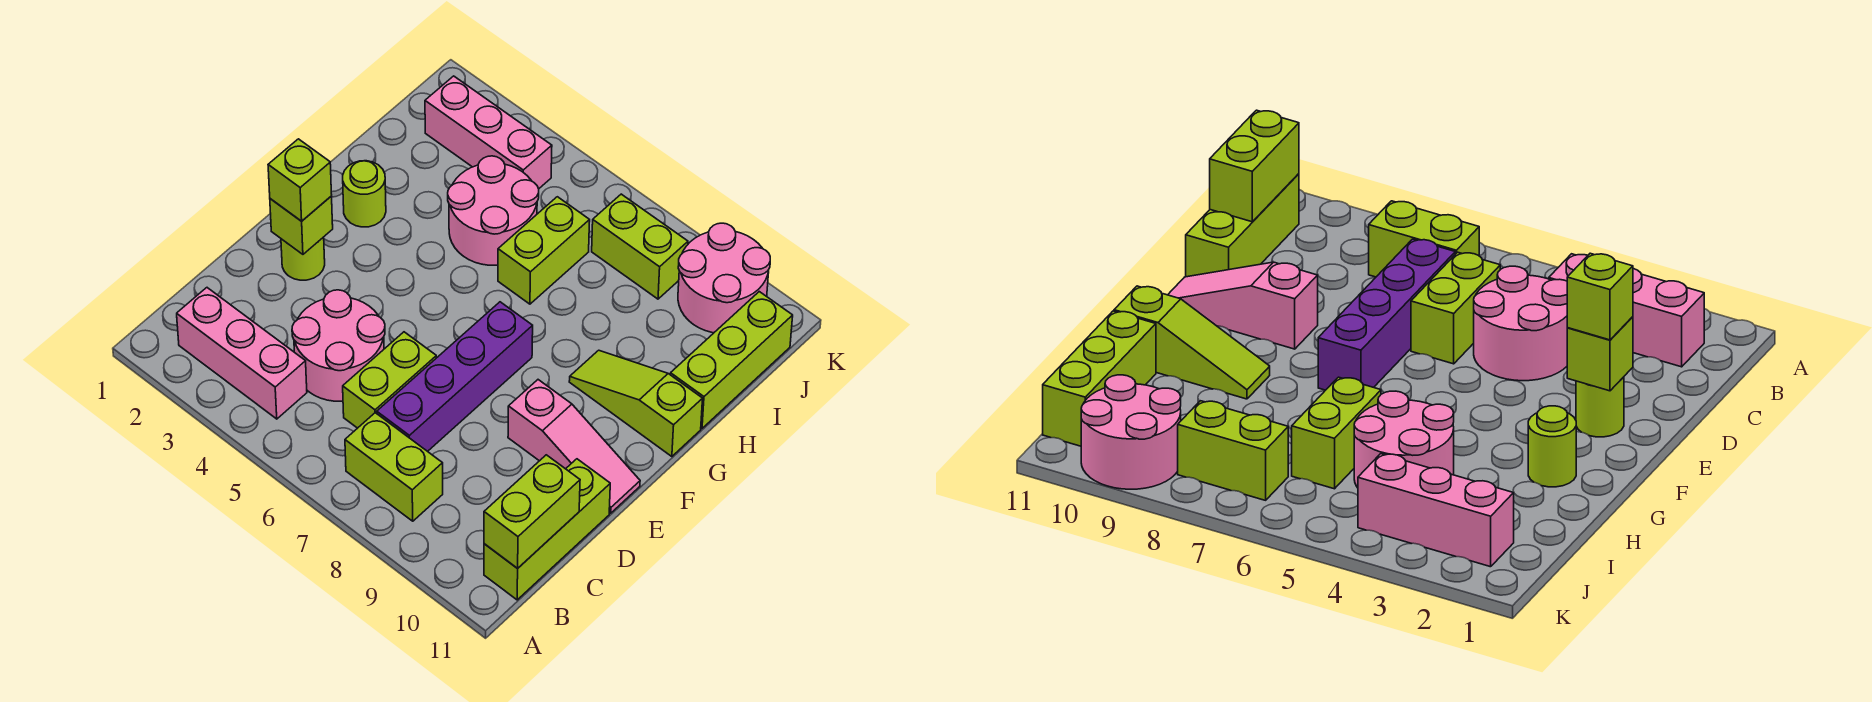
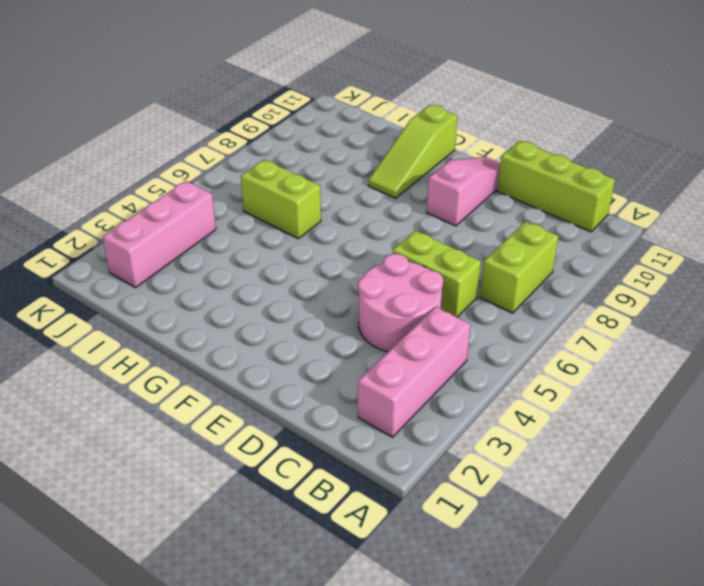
none -> purple brick C7:F7 level 1
none -> lime round brick E2 level 1
none -> lime round brick G2 level 1

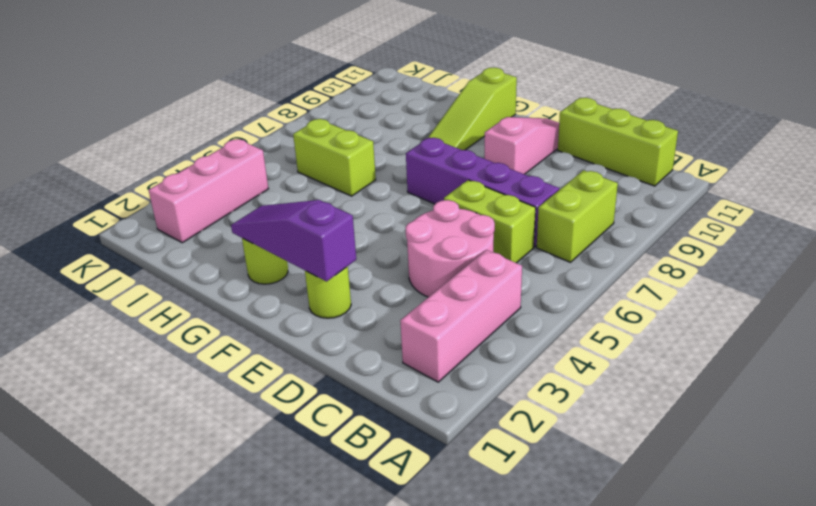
purple slope E2:G2 level 2 top E -> lime brick E2 level 2
none -> pink round brick H4:I5 level 1
none -> lime brick H11:J11 level 1
none -> lime brick J7:J8 level 1

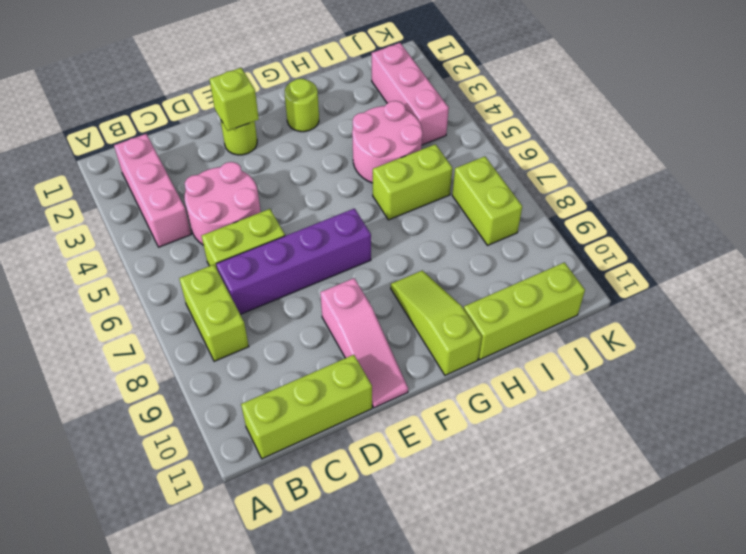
none -> pink round brick J9:K10 level 1
none -> lime brick B11:C11 level 2
none -> lime brick E2 level 3

